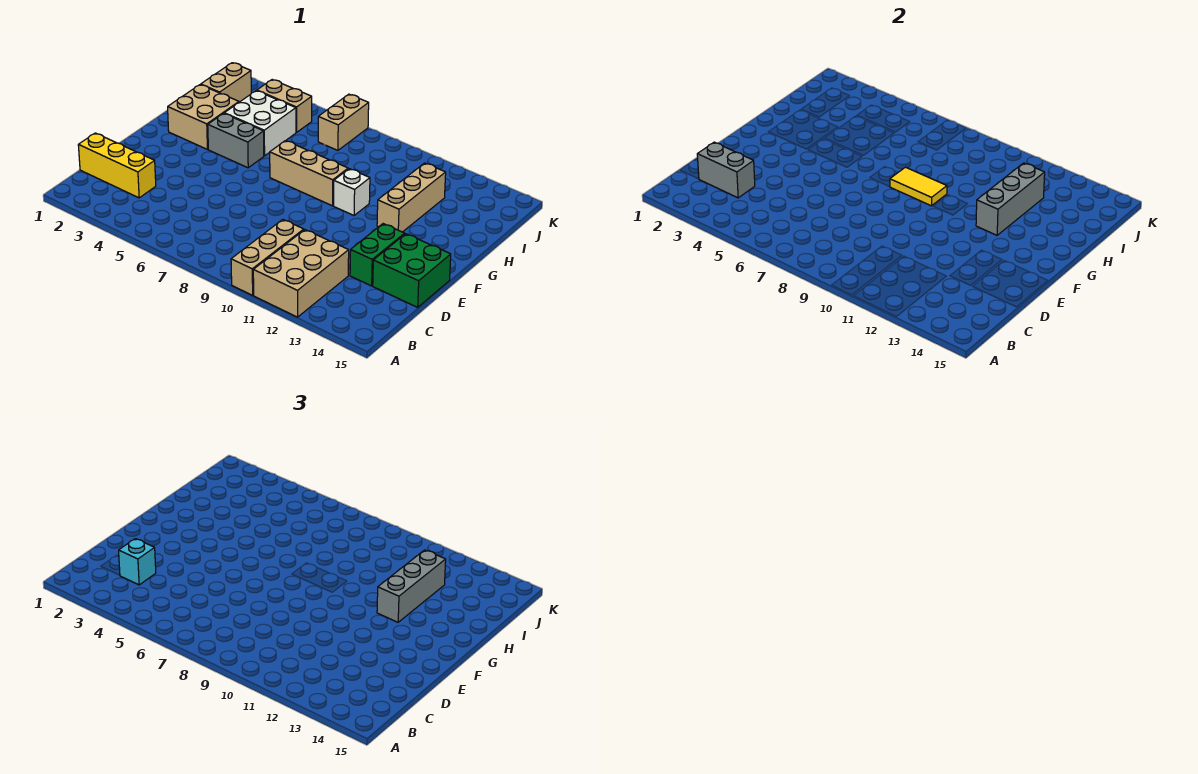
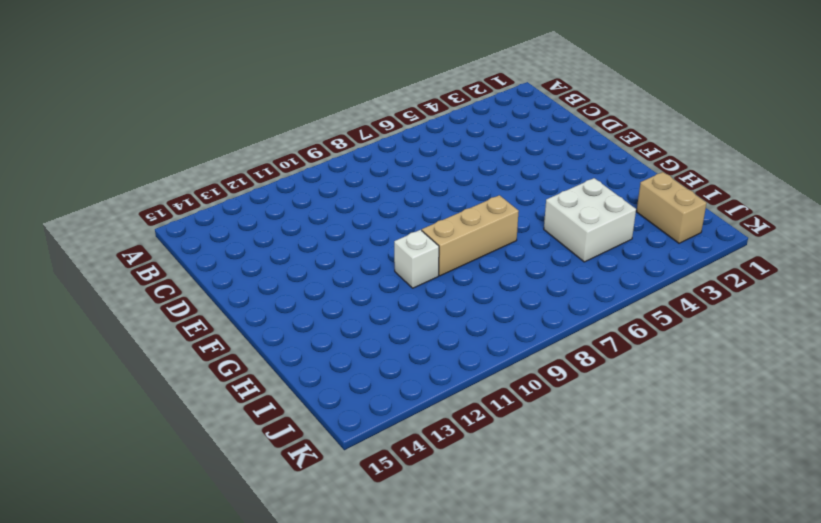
none -> tan brick A10:C10 level 1
none -> tan brick A11:C12 level 1
none -> yellow brick C1:C3 level 1

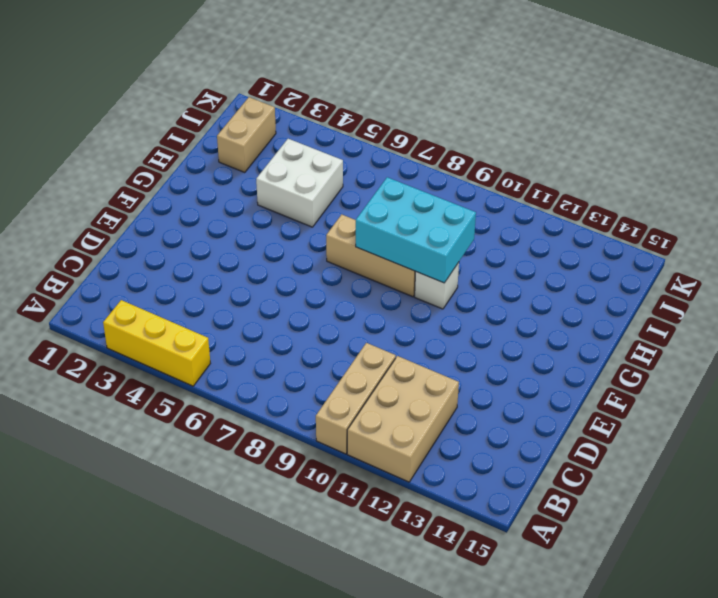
yellow brick A3:A5 level 1 -> yellow brick C1:C3 level 1
cyan brick G8:H10 level 2 -> yellow tile G8:G9 level 2
none -> green brick D13:E13 level 1
none -> green brick D14:E15 level 1
none -> tan brick G2:H3 level 1

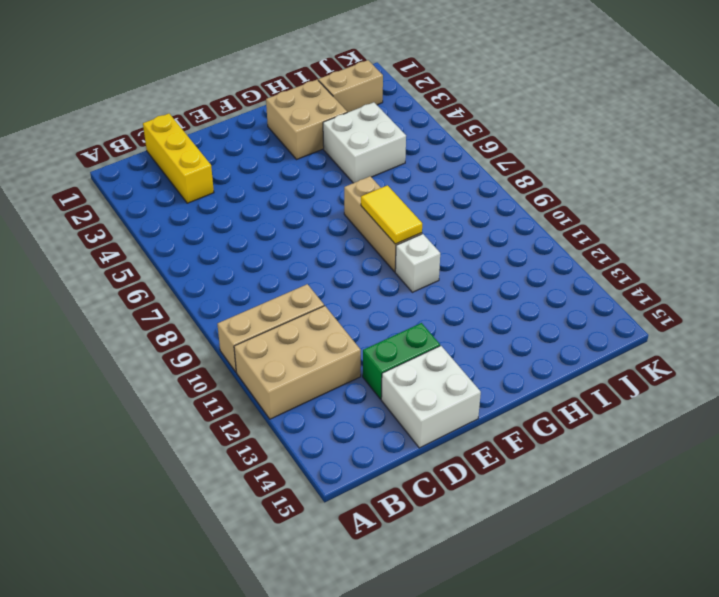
white brick D14:E15 level 1 -> green brick D14:E15 level 1
none -> grey brick G4:G5 level 1
none -> tan brick G12:I12 level 1
none -> tan brick J4:J5 level 1

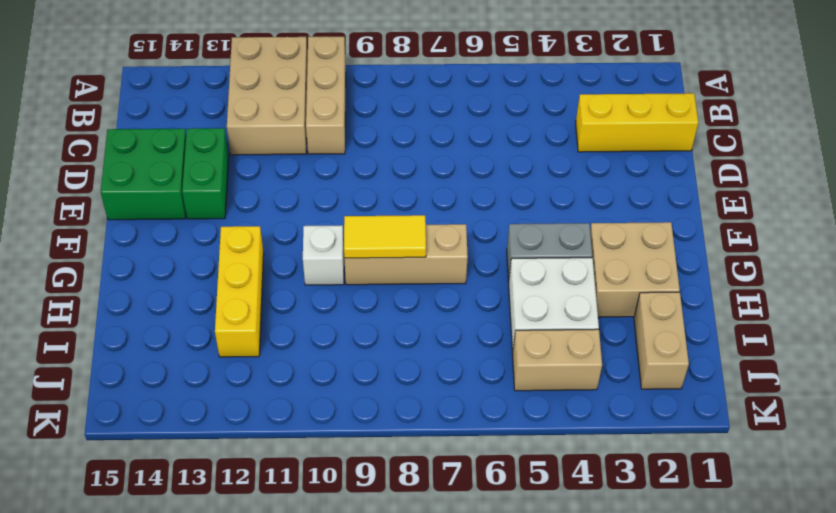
yellow brick G12:I12 level 1 -> tan brick G12:I12 level 1
none -> tan brick J7:K7 level 1
none -> grey brick C2:C3 level 2
none -> grey brick G12:I12 level 2

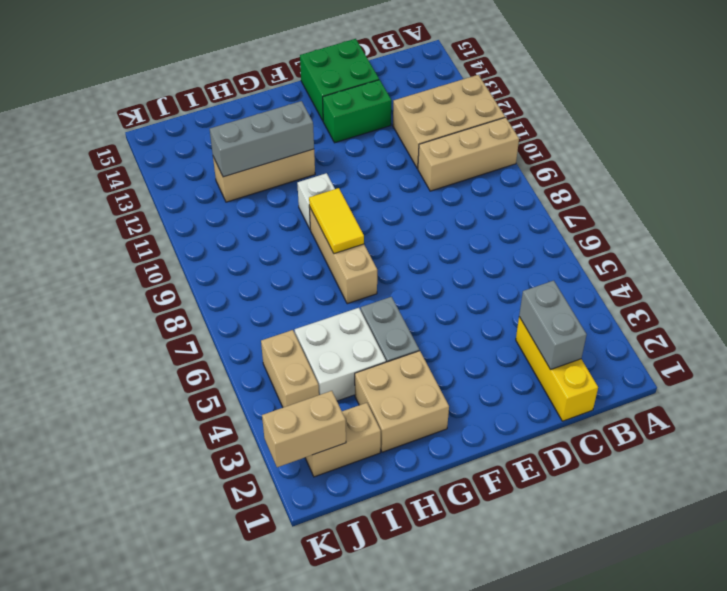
tan brick J2:K2 level 2 -> tan brick J7:K7 level 1
none -> cyan brick C3 level 3
none -> grey brick G12:I12 level 3

